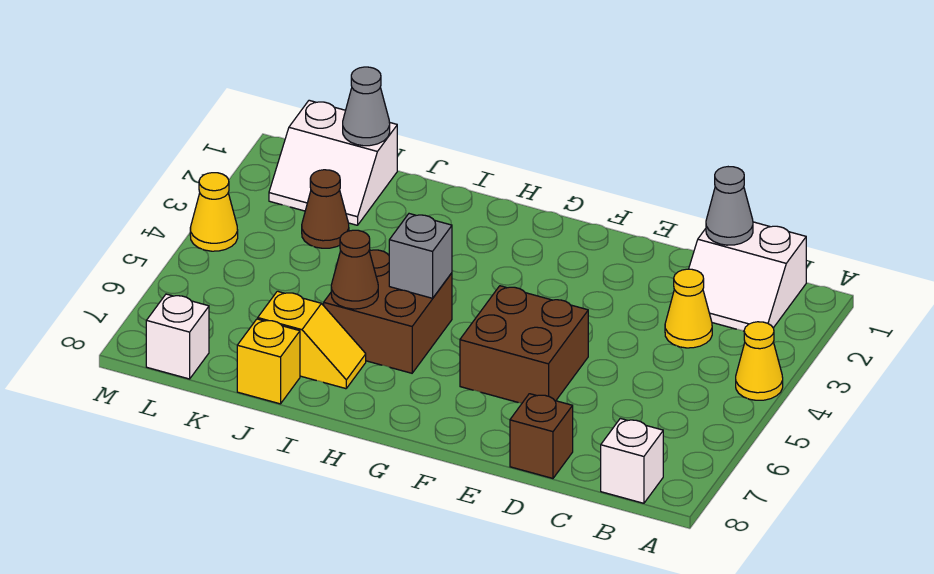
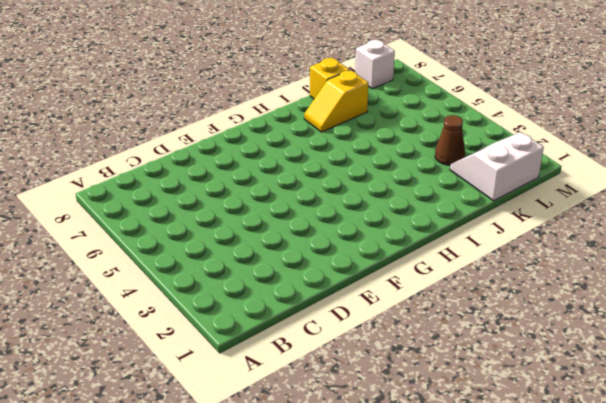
none -> yellow cone A4 level 1
none -> white slope B1:C2 level 1 top 1
none -> white brick B8 level 1

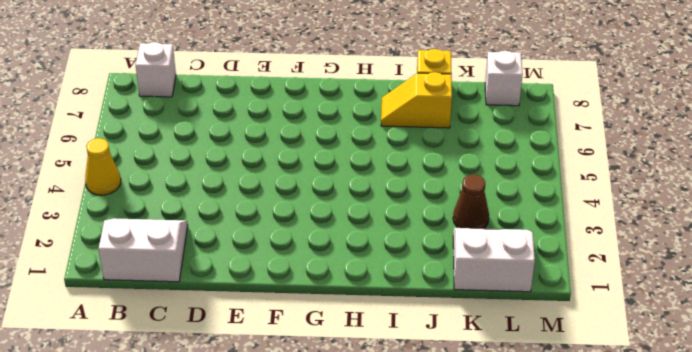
none -> yellow cone C3 level 1
none -> brown brick D8 level 1
none -> brown brick E5:F6 level 1

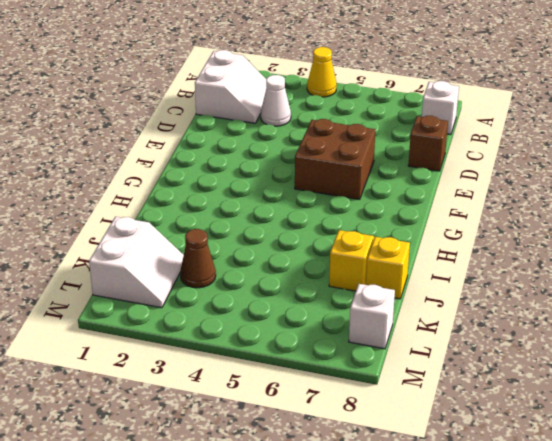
white cone C3 level 1 -> yellow cone C3 level 1
none -> brown brick H5:I6 level 1
none -> yellow cone M4 level 1
none -> grey cone C1 level 2

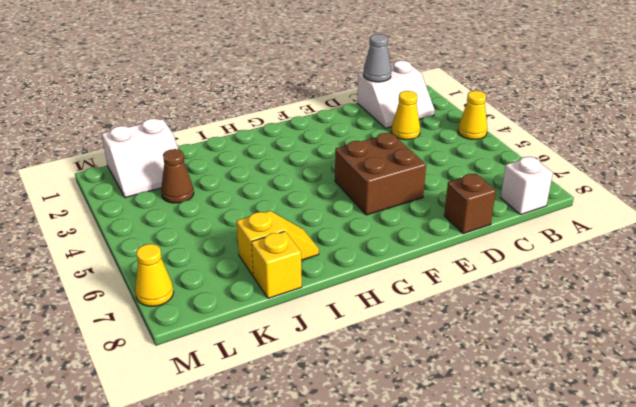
yellow cone M7 level 1 -> yellow cone M4 level 1
none -> brown brick H5:I6 level 1
none -> white brick L8 level 1
none -> grey brick H5 level 2

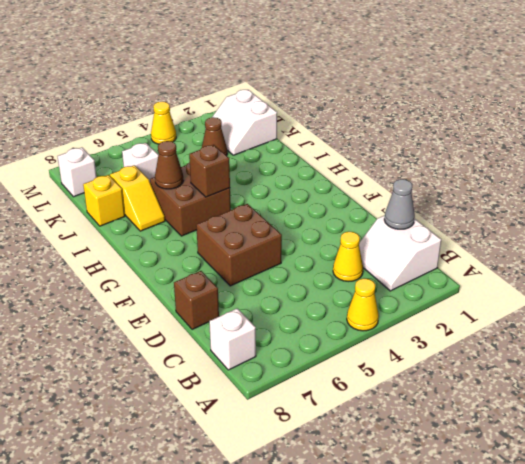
brown brick H5 level 2 -> grey brick H5 level 2
white brick K6 level 1 -> none
none -> grey cone K1 level 2

